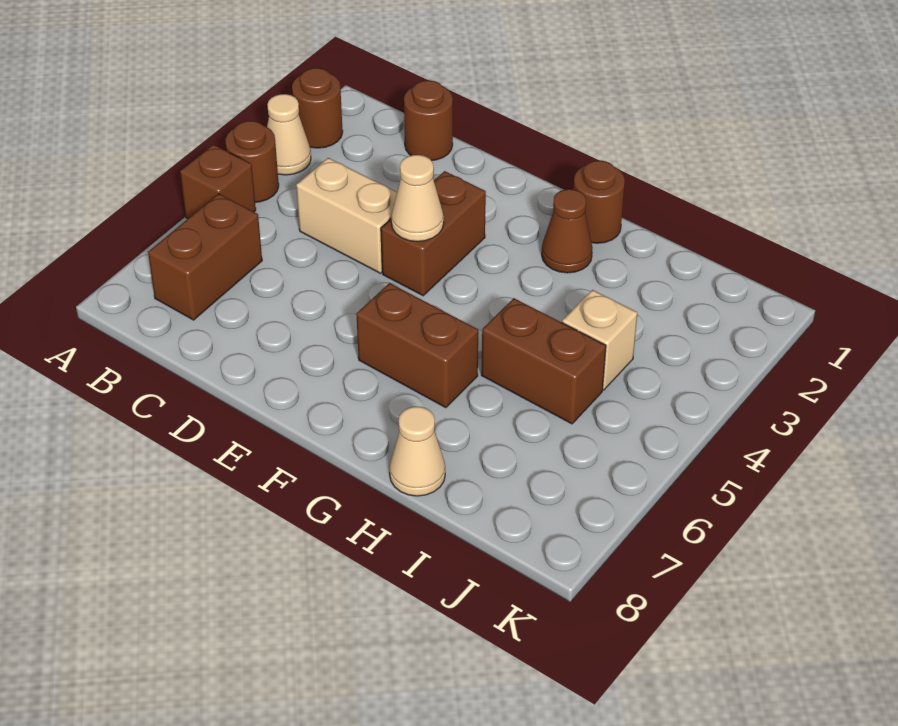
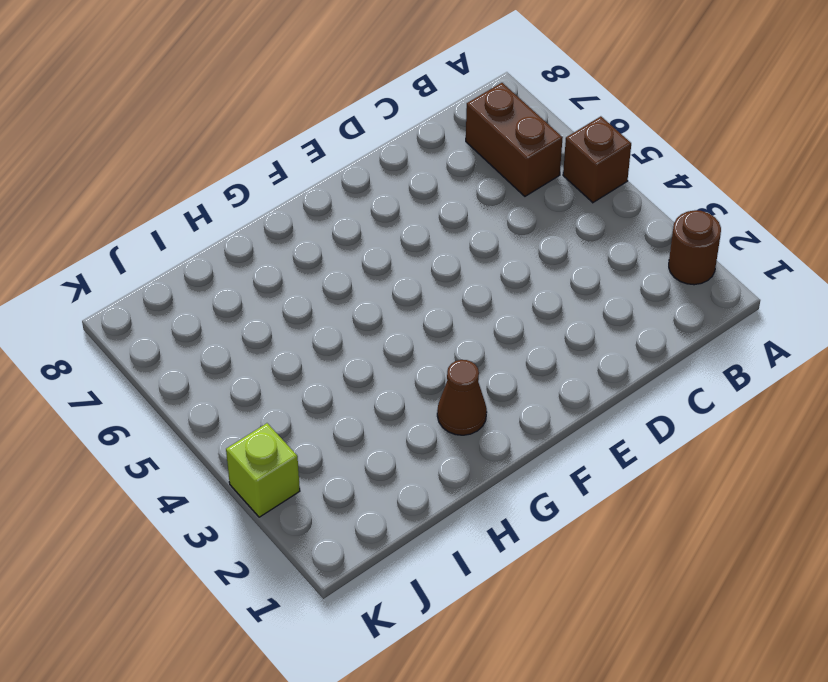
lime brick K3 level 1 -> none
none -> tan cone A3 level 1
none -> brown round brick A4 level 1
none -> brown round brick C1 level 1

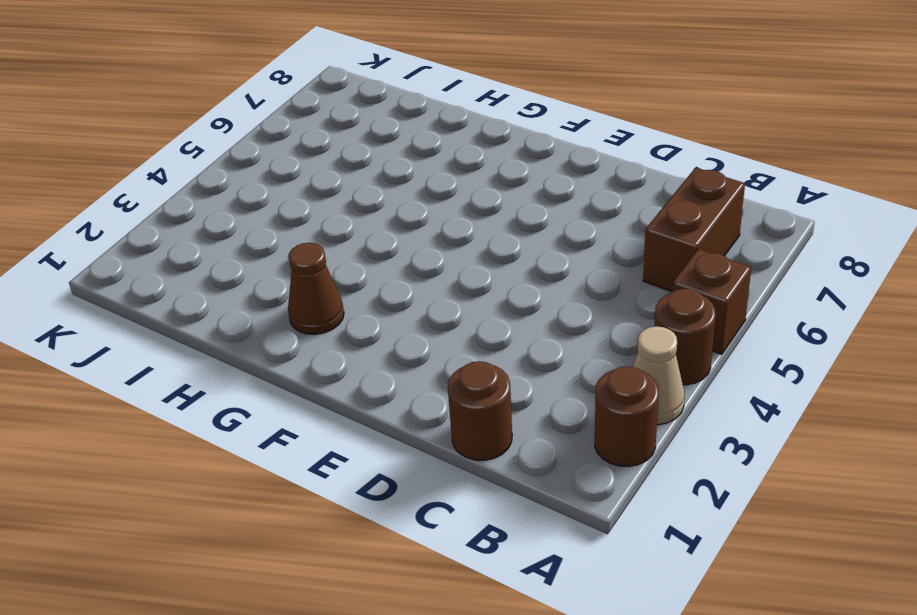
none -> tan brick C4:D4 level 1
none -> brown brick E3:E4 level 1
none -> brown brick F6:G6 level 1

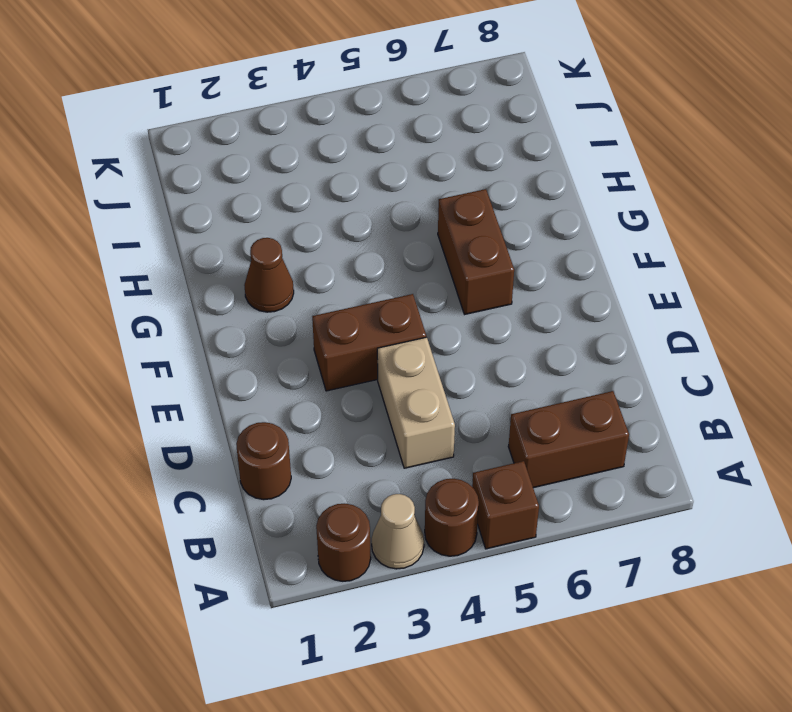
none -> brown round brick G1 level 1
none -> brown brick H5:I5 level 1
none -> tan cone H8 level 1

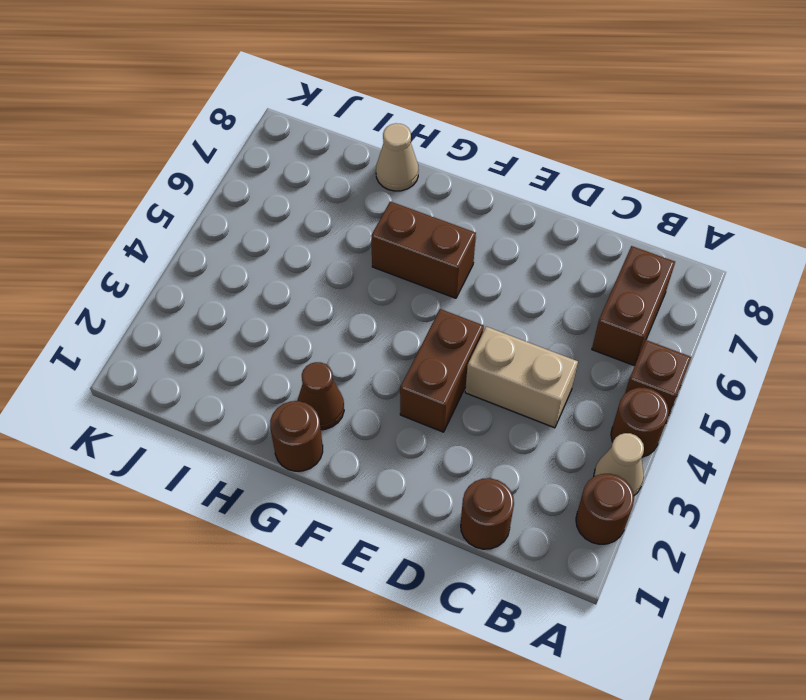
none -> brown brick H5:I5 level 1
none -> tan brick I4 level 1
none -> tan cone E4 level 2

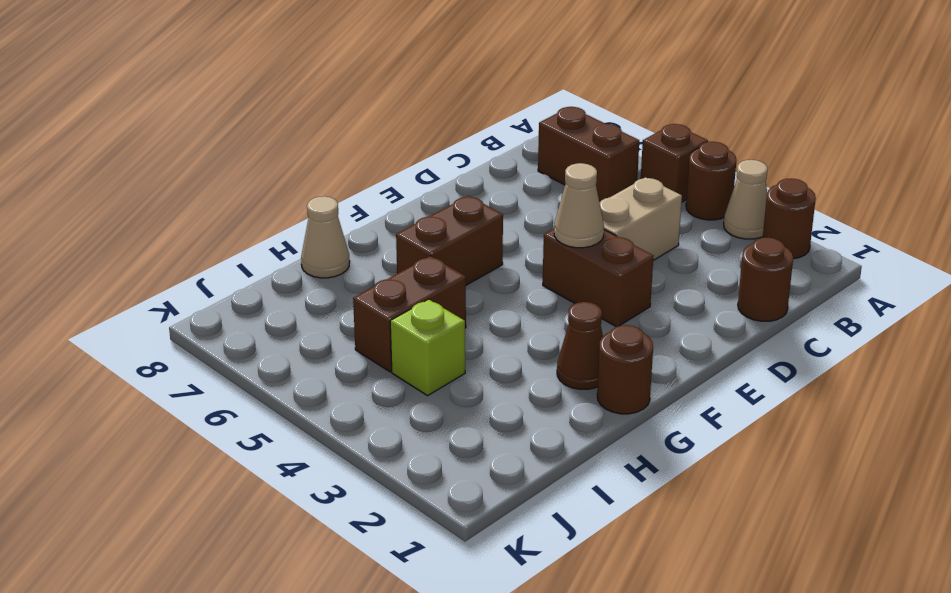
lime brick I4 level 1 -> tan brick I4 level 1

